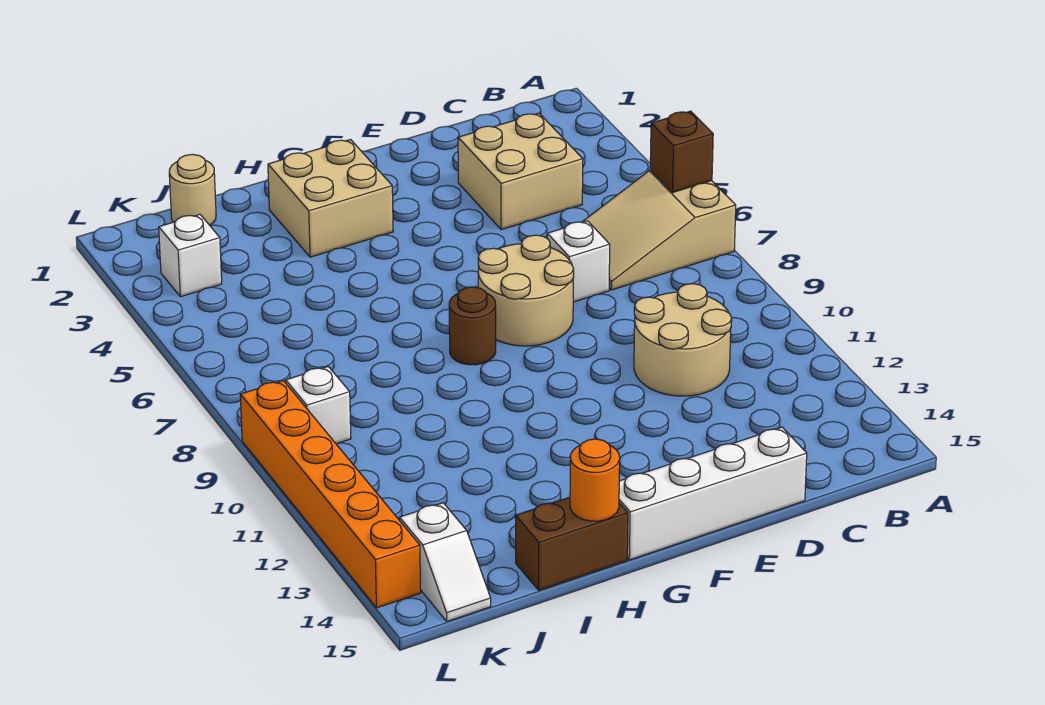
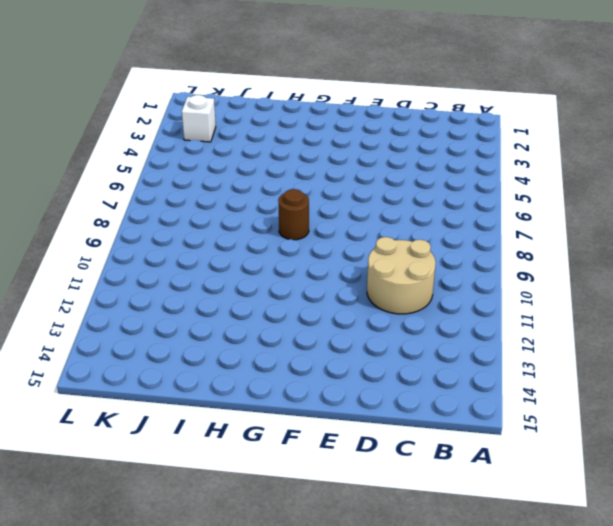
none -> tan slope A6:C7 level 1 top A
none -> tan brick C3:D4 level 1
none -> white brick D7 level 1

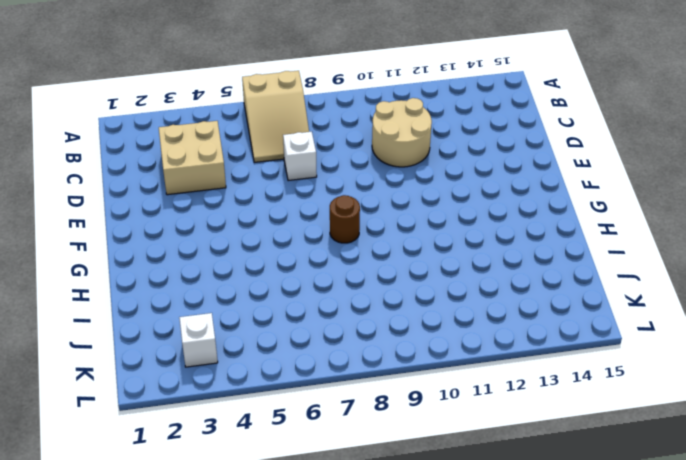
none -> white brick D15:G15 level 1
none -> tan round brick E7:F8 level 1
none -> tan brick G2:H3 level 1

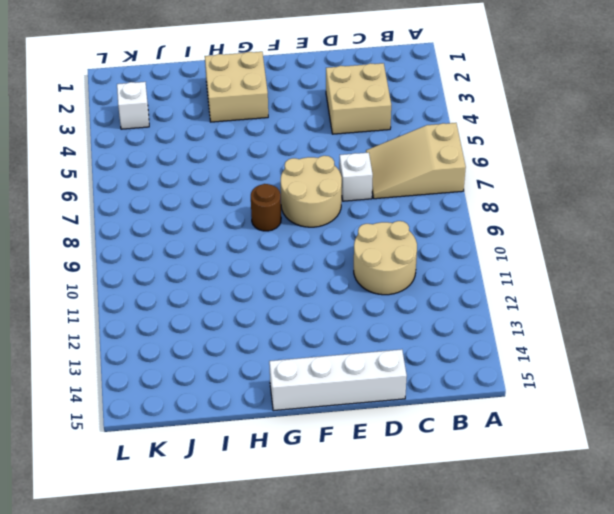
none -> brown brick H15:I15 level 1
none -> tan round brick J1 level 1
none -> white brick K9 level 1

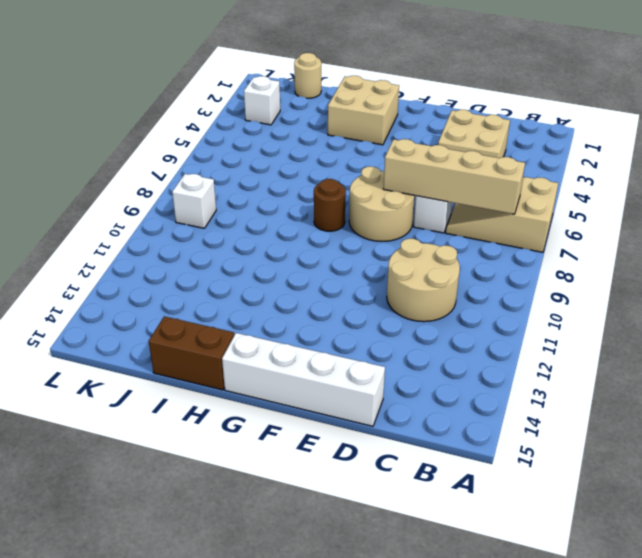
tan brick B7:E7 level 2 -> none
none -> white slope K14:K15 level 1 top 14
none -> orange brick L9:L14 level 1
none -> brown brick A6 level 2

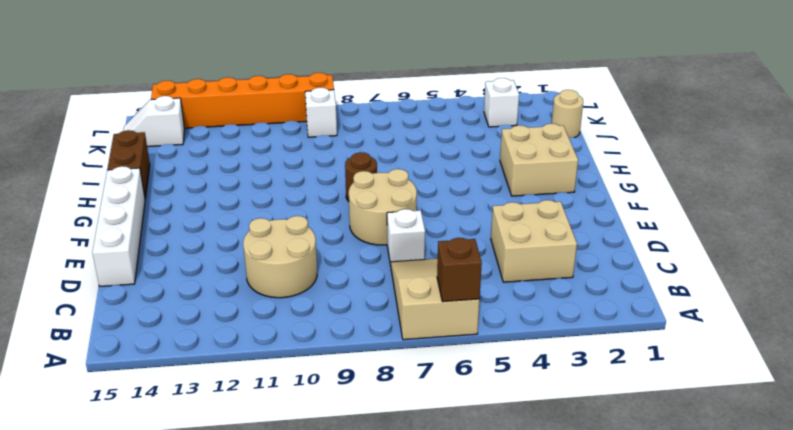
none -> orange round brick H15 level 2

